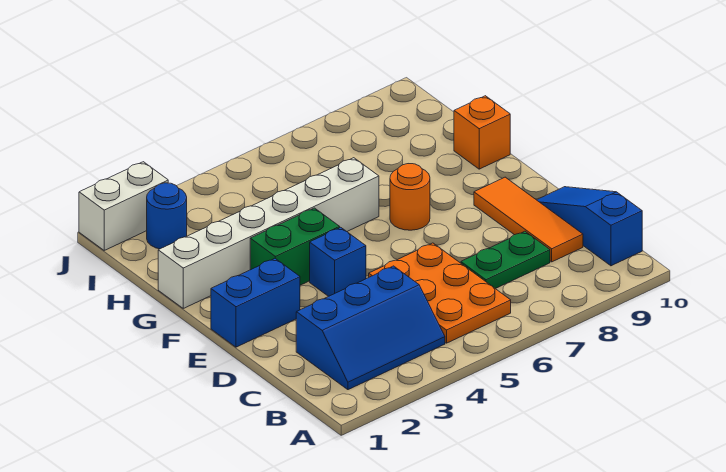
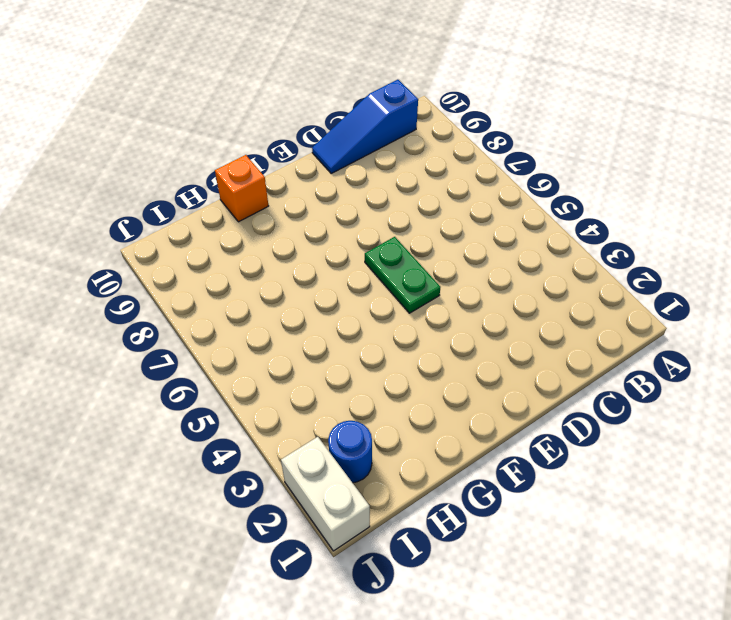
green plate E5:E6 level 1 -> green plate C7:C8 level 1
none -> blue slope B2:C4 level 1 top C
none -> orange plate B5:D6 level 1
none -> orange tile C9:E9 level 1

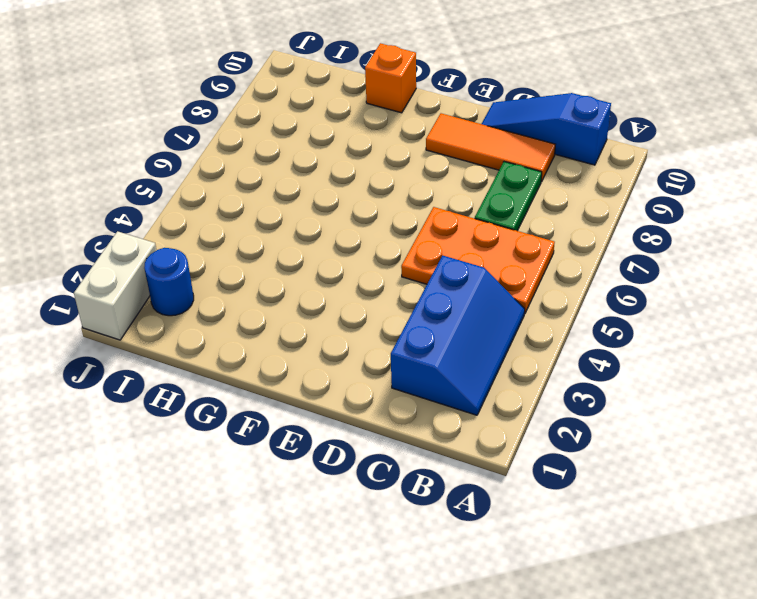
none -> blue brick E1:E2 level 1
none -> blue brick E4 level 1
none -> green brick F3:F4 level 1

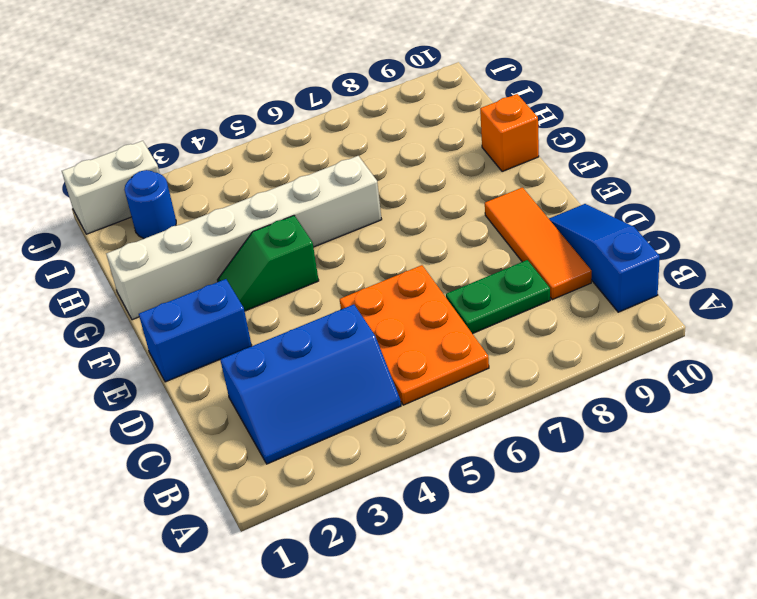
green slope F3:F4 level 1 top 4 -> green brick F3:F4 level 1
none -> blue brick E4 level 1
none -> orange round brick F7 level 1

